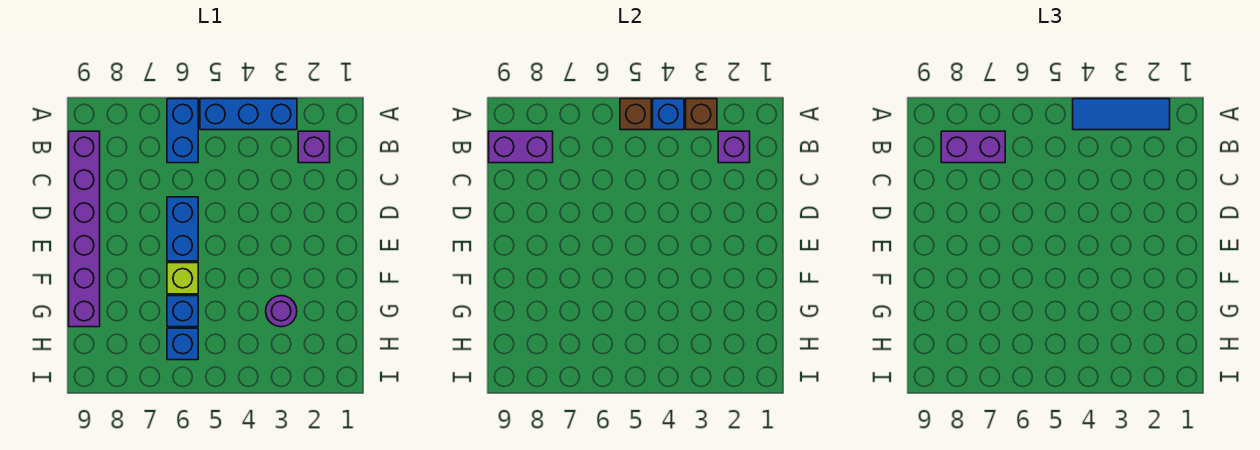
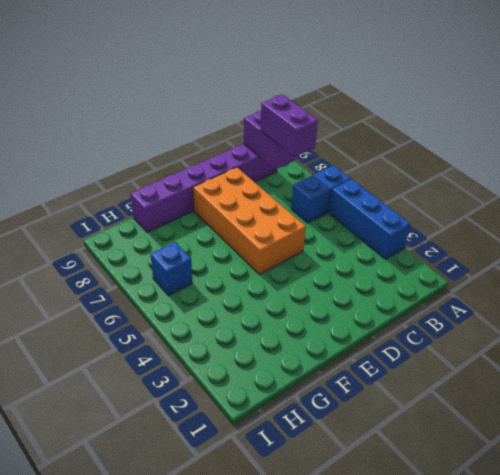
orange brick D5:E8 level 1 -> blue brick D6:E6 level 1
none -> purple brick B2 level 1
none -> lime brick F6 level 1
none -> purple round brick G3 level 1

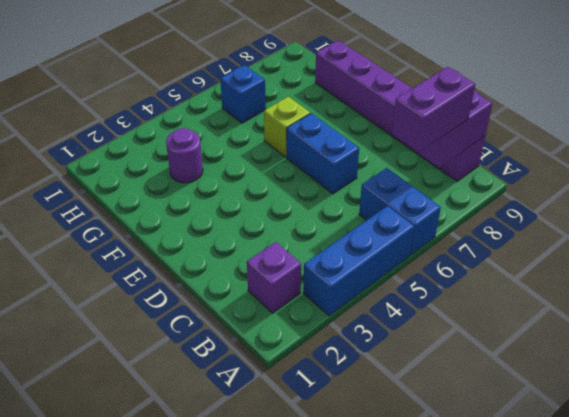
none -> blue brick G6 level 1
none -> brown brick A3 level 2
none -> blue brick A4 level 2

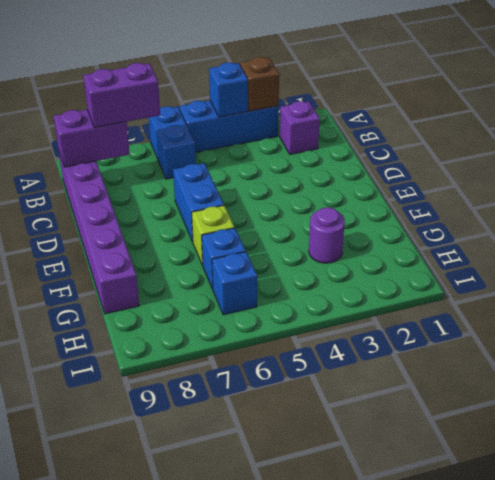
none -> brown brick A5 level 2
none -> purple brick B2 level 2
none -> blue tile A2:A4 level 3

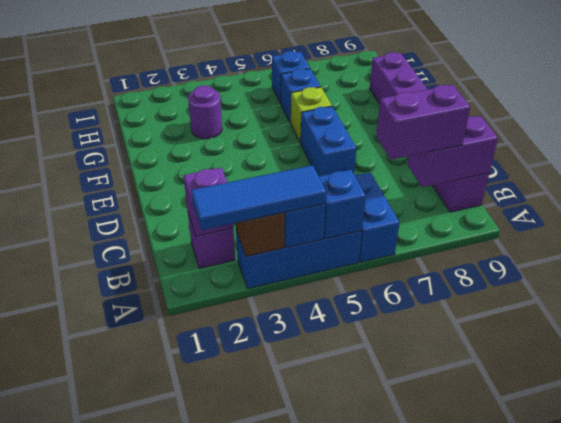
blue brick A5 level 2 -> brown brick A5 level 2

